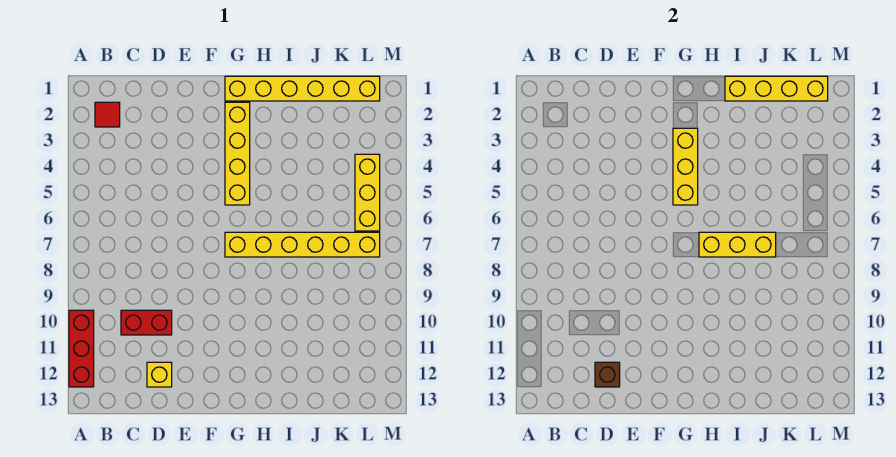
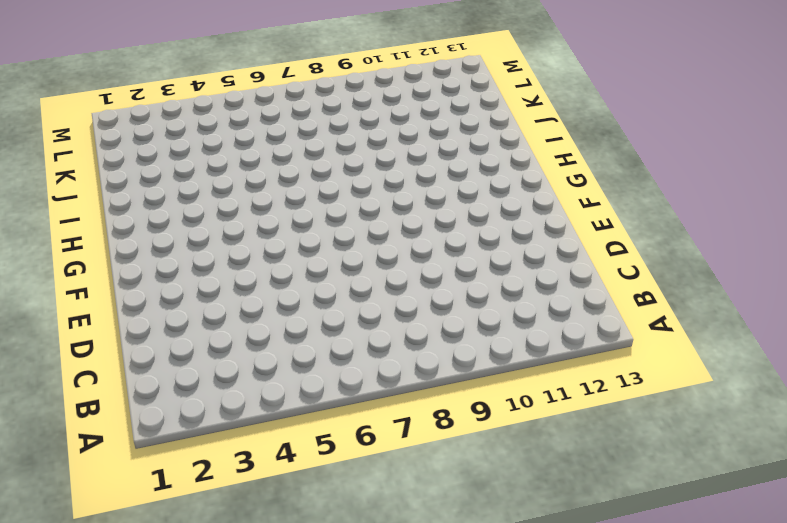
none -> red brick A10:A12 level 1
none -> red tile B2 level 1
none -> red brick C10:D10 level 1

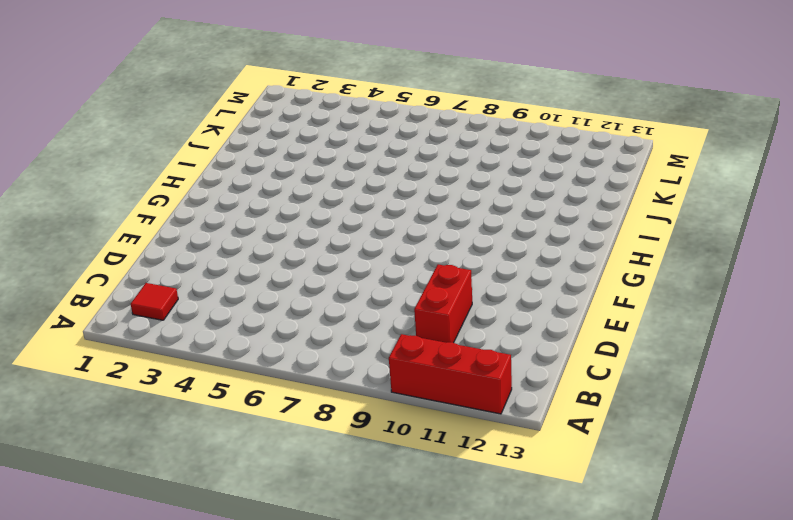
none -> yellow brick D12 level 1
none -> yellow brick G1:L1 level 1
none -> yellow brick G2:G5 level 1

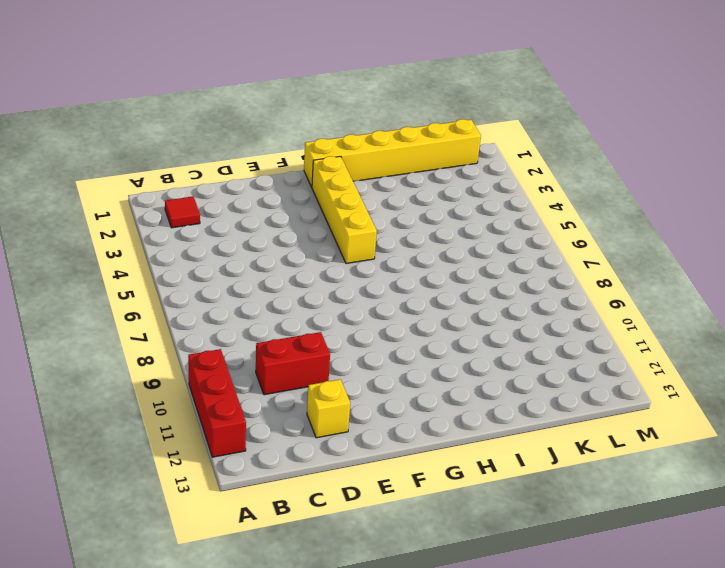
none -> yellow brick G7:L7 level 1
none -> yellow brick L4:L6 level 1
none -> brown brick D12 level 2

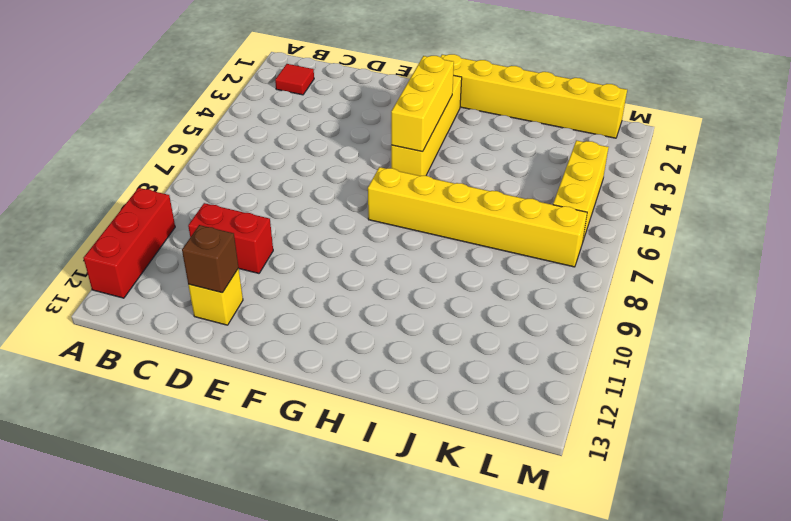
none -> yellow brick H7:J7 level 2
none -> yellow brick I1:L1 level 2

